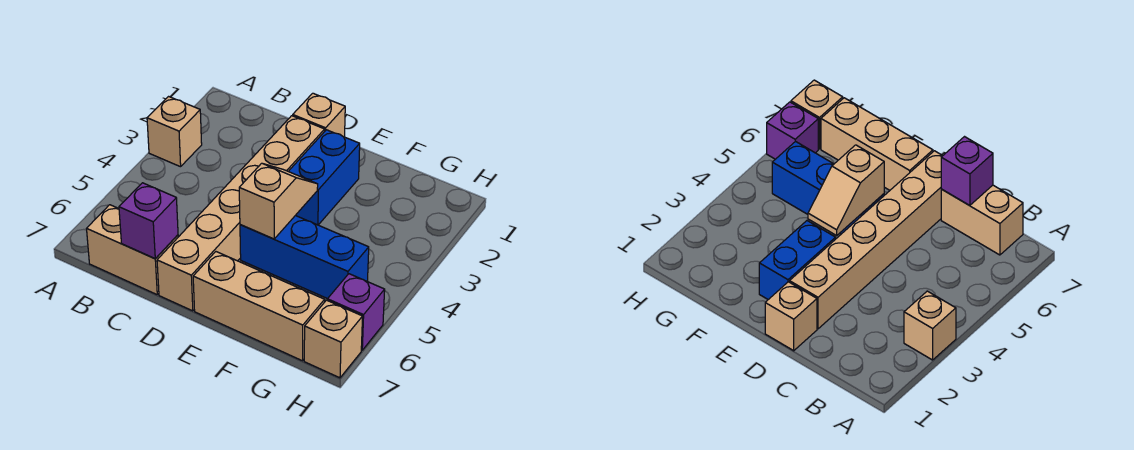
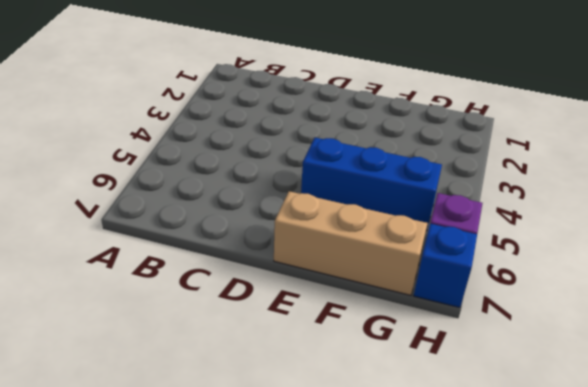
blue brick H7 level 1 -> tan brick H7 level 1
none -> tan brick A3 level 1
none -> tan brick B7:C7 level 1

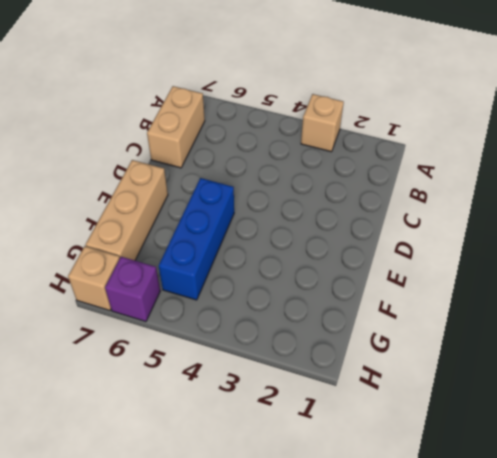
none -> tan brick D1 level 1
none -> tan brick D2:D7 level 1

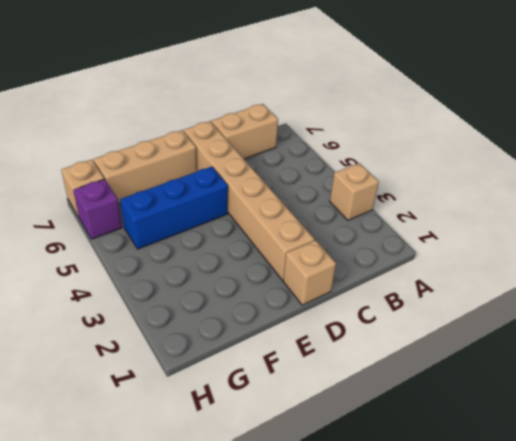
none -> blue brick E2:E3 level 1
none -> purple brick C7 level 2

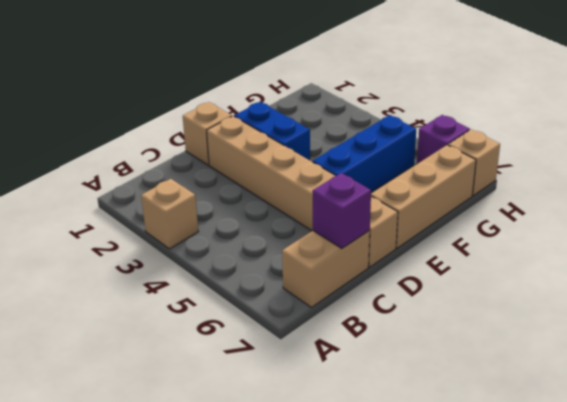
none -> tan slope E4:E5 level 2 top 5

